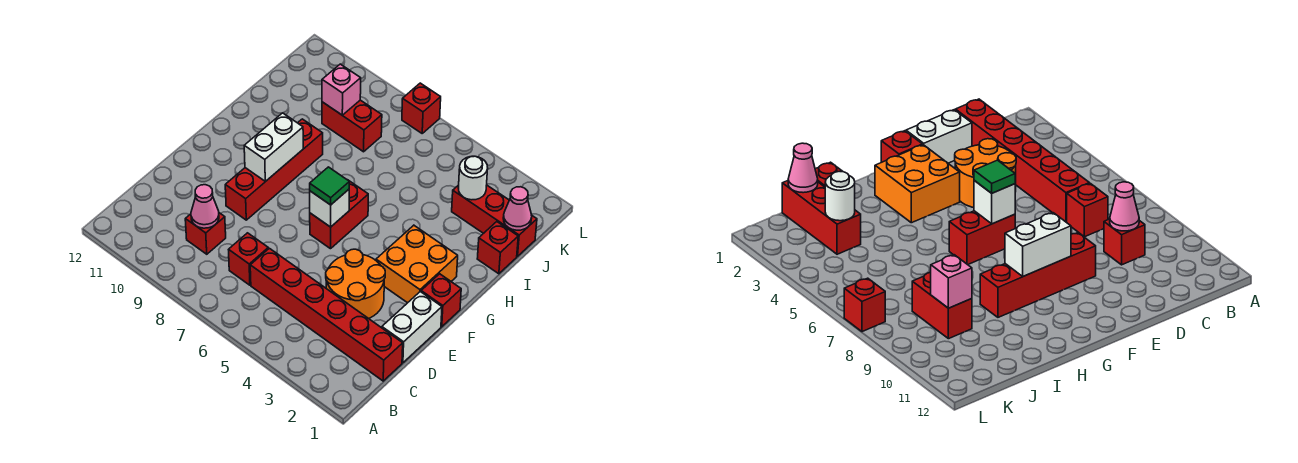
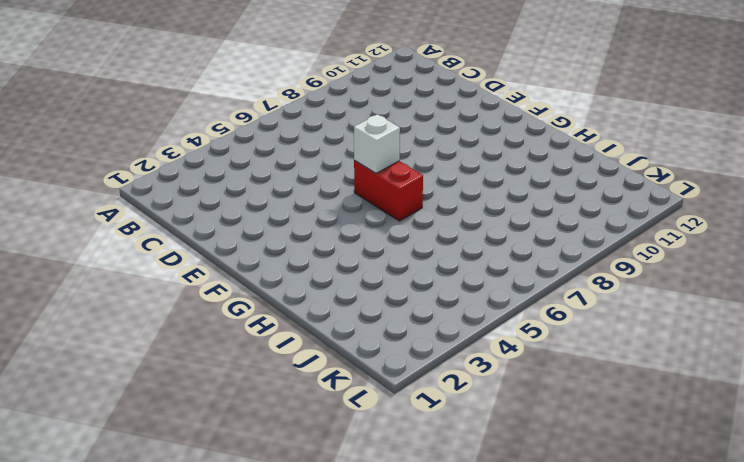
none -> red brick C1:C6 level 1
none -> red brick C7 level 1
none -> red brick C9 level 1

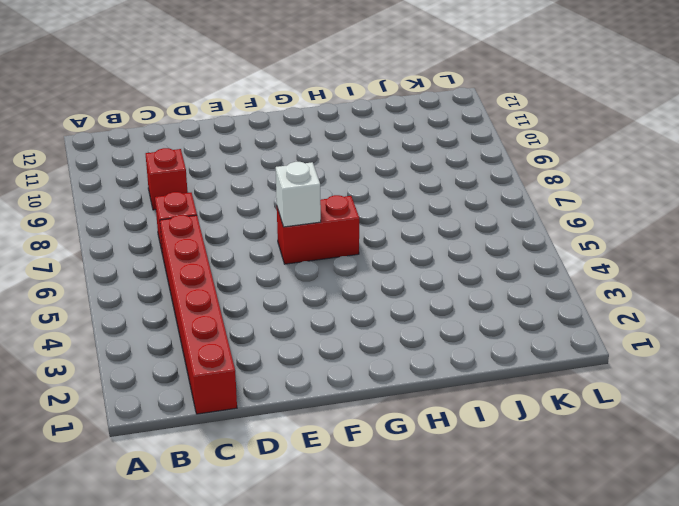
none -> white brick D1:E1 level 1
none -> orange round brick D3:E4 level 1
none -> red brick E9:H9 level 1

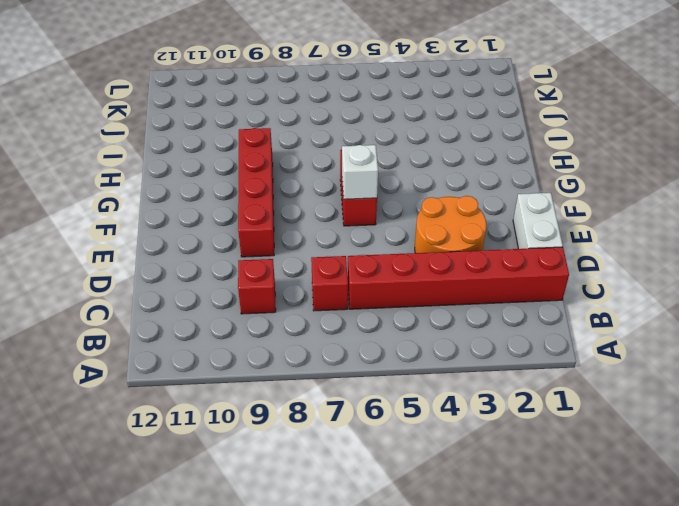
none -> red brick F1 level 1
none -> orange brick F2:G3 level 1
none -> red brick I1 level 1

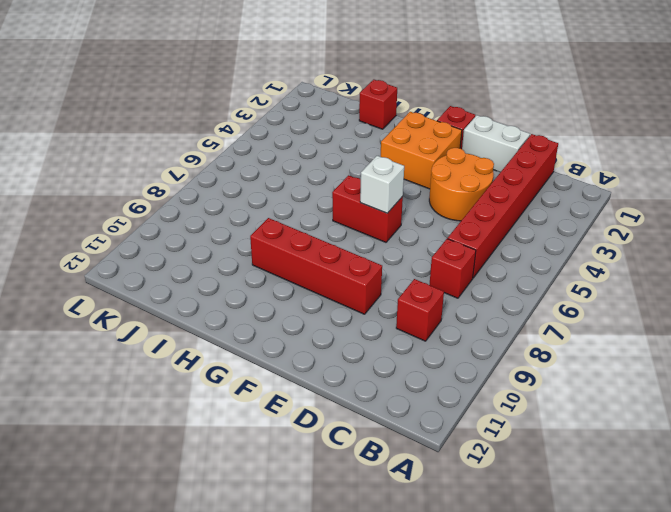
none -> red brick J1:J3 level 1
none -> red brick J8:J9 level 1
none -> red brick L7 level 1

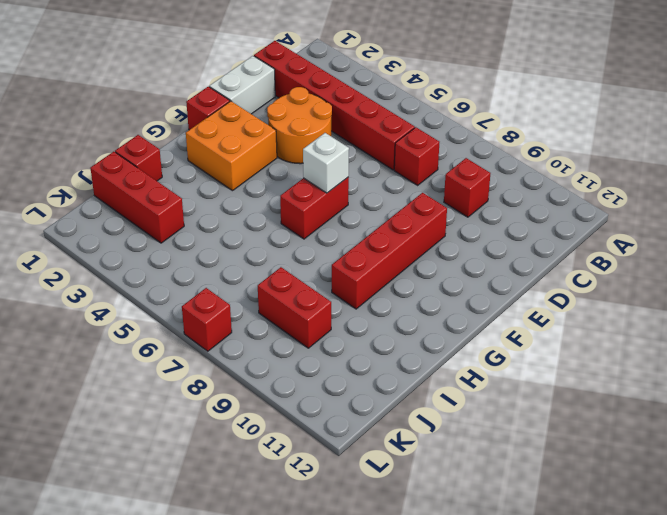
none -> pink cone C9 level 2
none -> white brick F9:G9 level 2
none -> pink cone J1 level 2

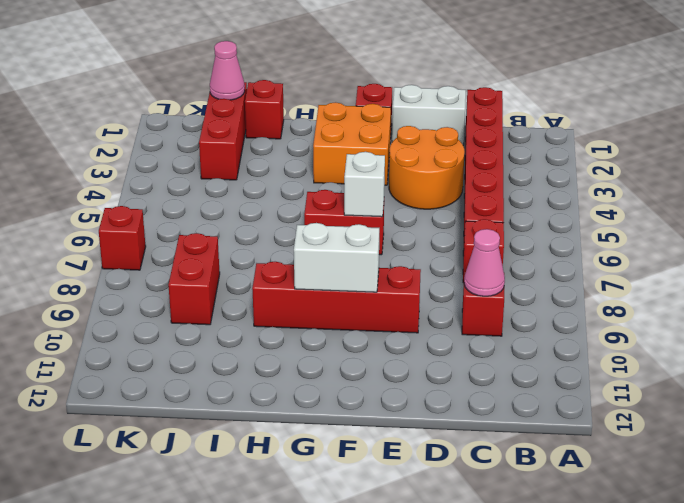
none -> white round brick J3 level 2
none -> pink brick J9 level 2
none -> green tile F6 level 3

